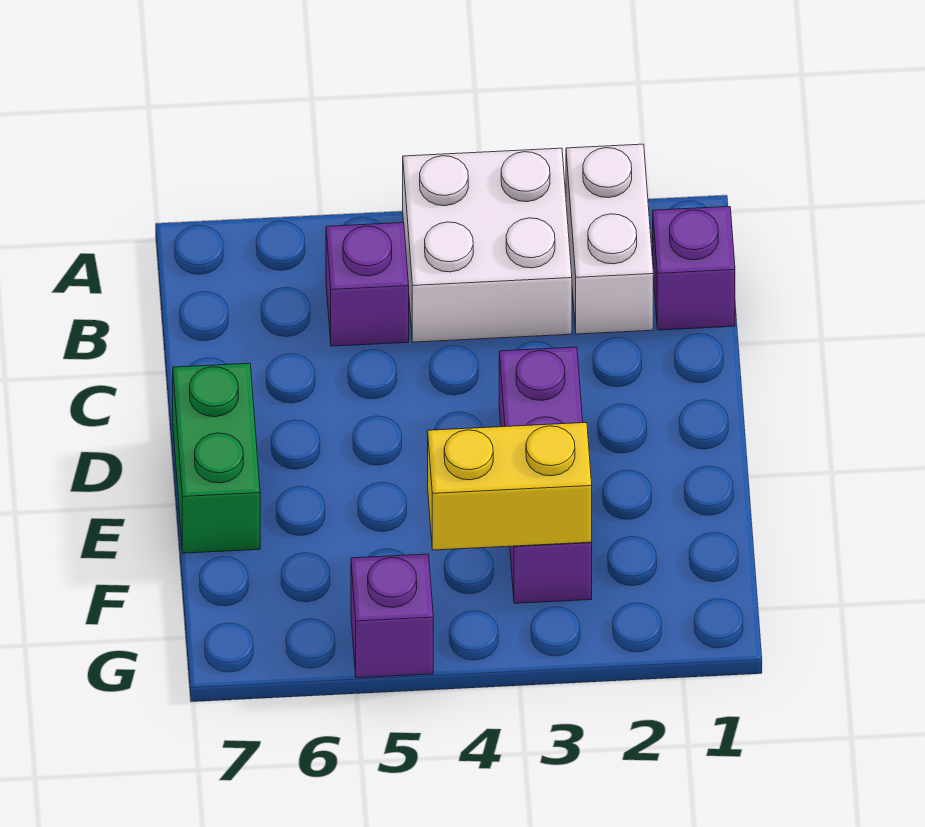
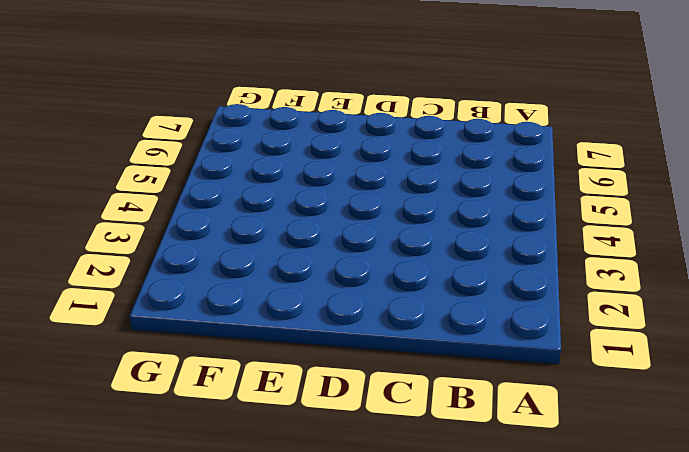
none -> white brick A2:B2 level 1
none -> white brick A3:B4 level 1

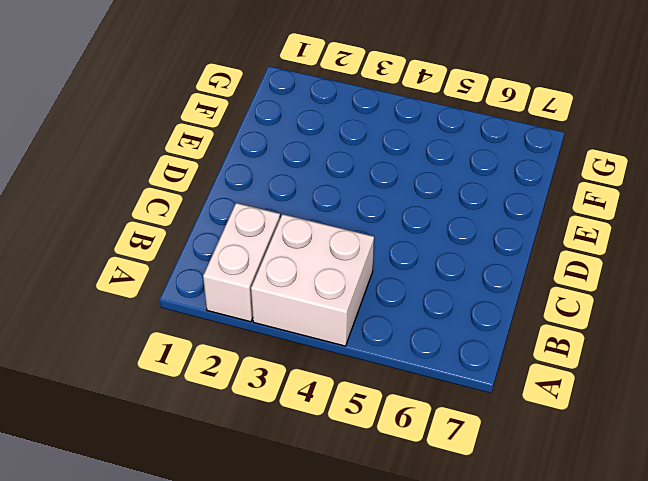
none -> purple brick B1 level 1
none -> purple brick B5 level 1

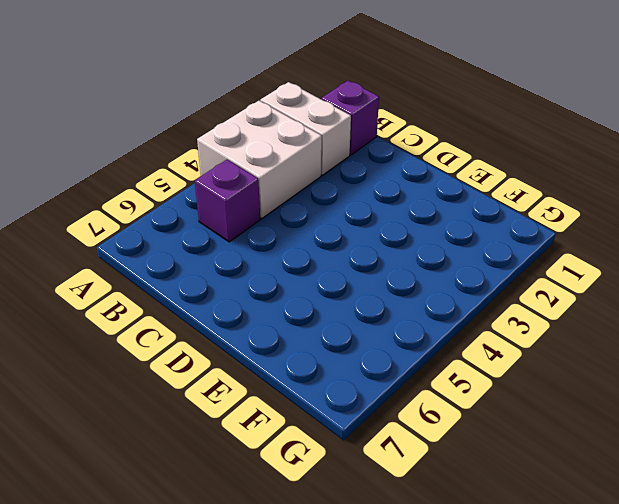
none -> purple brick D3:F3 level 1
none -> green brick D7:E7 level 1

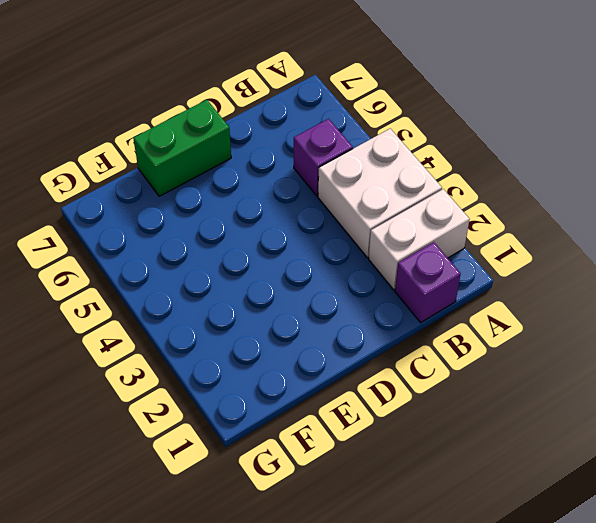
none -> purple brick D3:F3 level 1
none -> purple brick G5 level 1

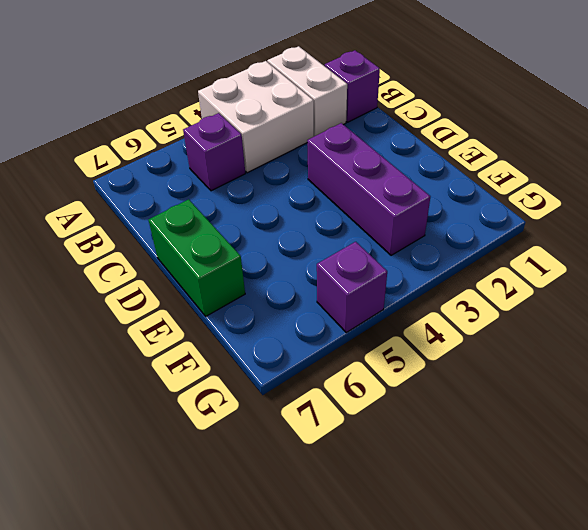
none -> yellow brick F3:F4 level 2

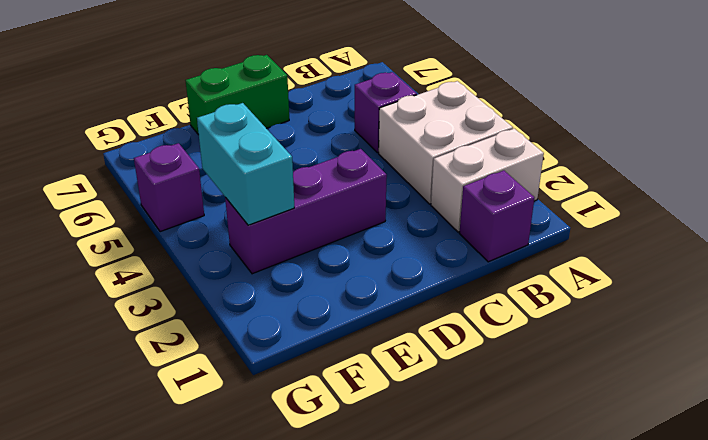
cyan brick F3:F4 level 2 -> yellow brick F3:F4 level 2

